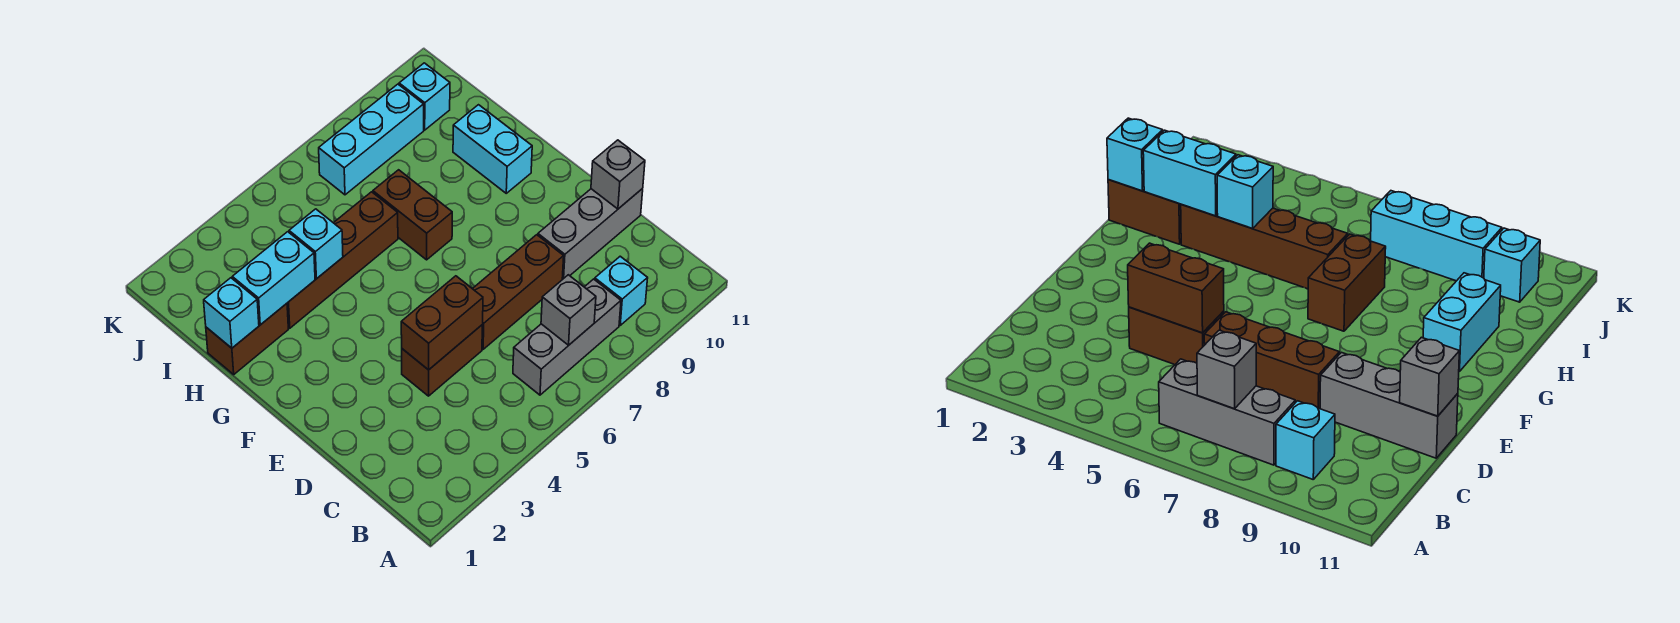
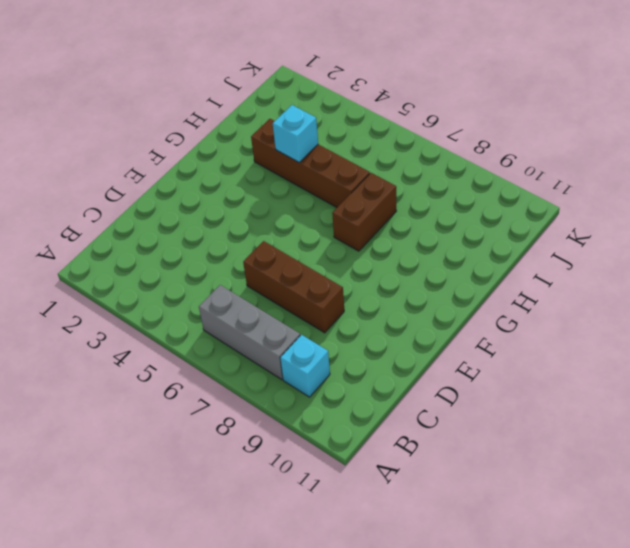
none -> brown brick D4:D5 level 1
none -> grey brick D9:D11 level 1
none -> cyan brick G10:H10 level 1

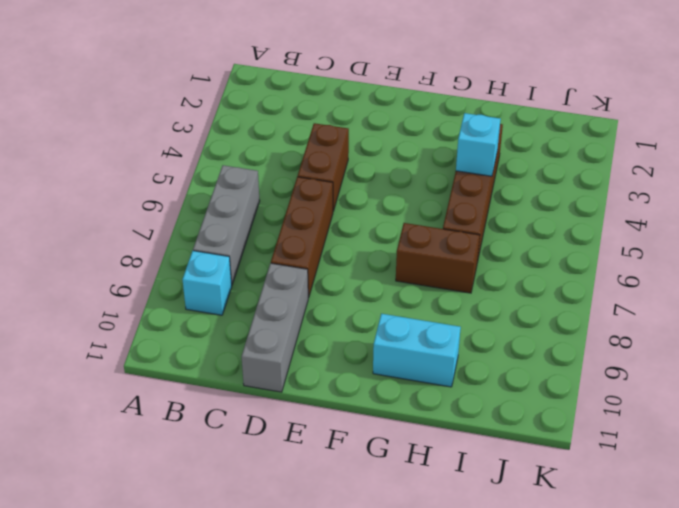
none -> brown brick H1:H2 level 1
none -> cyan brick J7:J9 level 1
none -> cyan brick J10 level 1

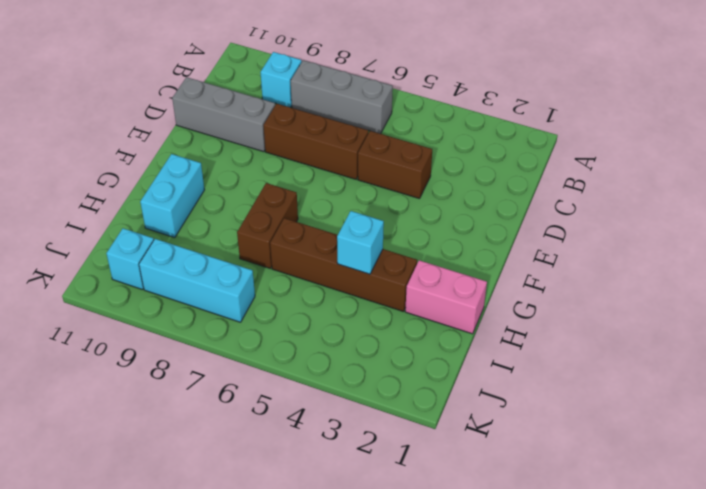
pink brick H1:H2 level 1 -> brown brick H1:H2 level 1
none -> grey brick B7 level 2
none -> brown brick D4:D5 level 2
none -> grey brick D11 level 2

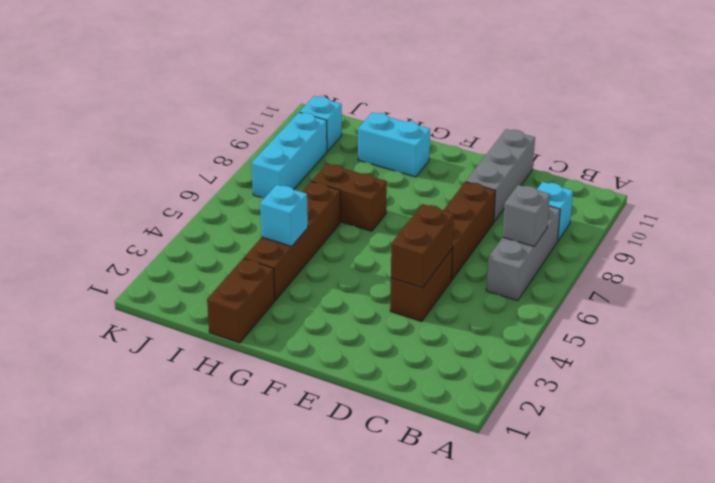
none -> grey brick D11 level 2
none -> cyan brick H1 level 2
none -> cyan brick H2:H3 level 2

